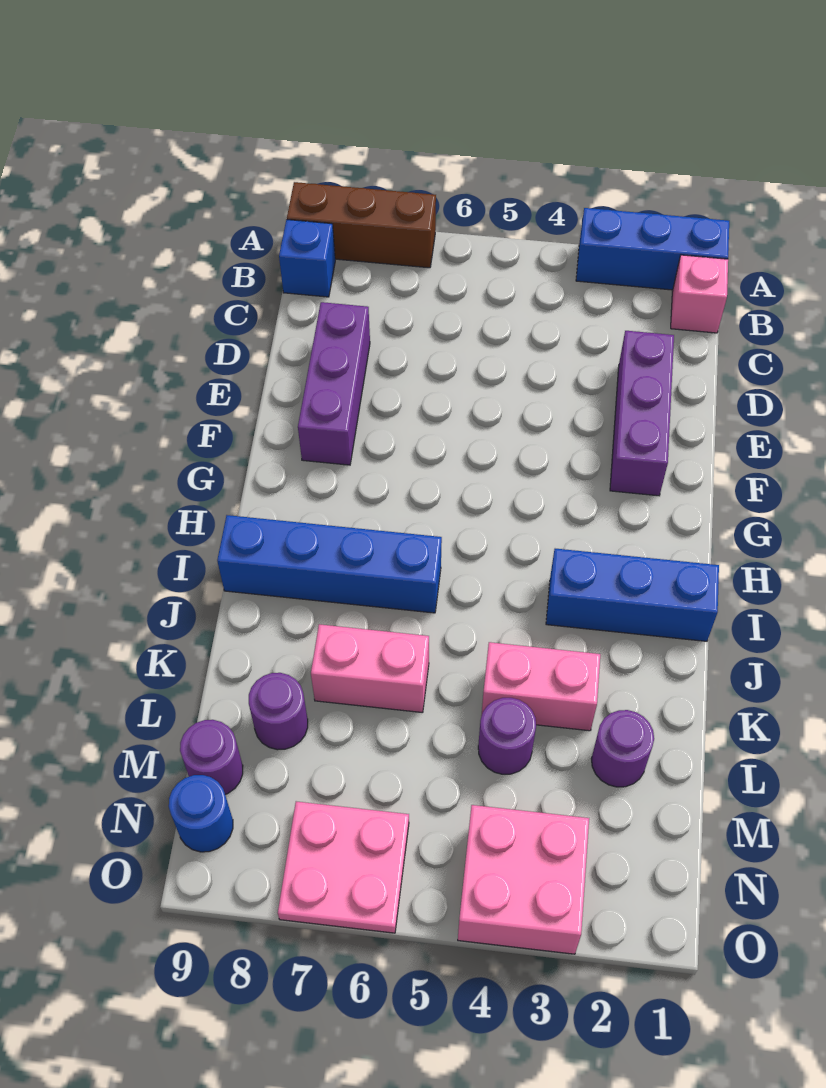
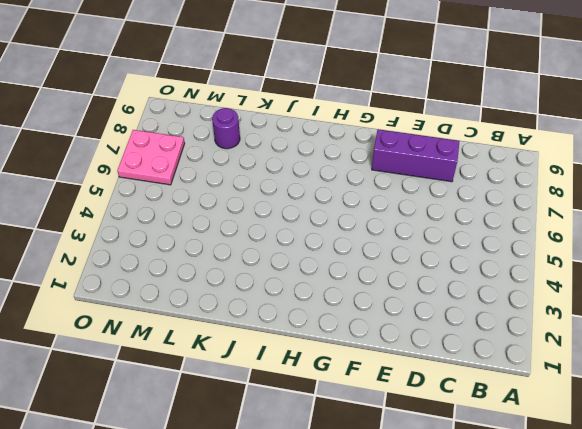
none -> blue brick A1:A3 level 1
none -> brown brick A7:A9 level 1
none -> pink brick B1 level 1

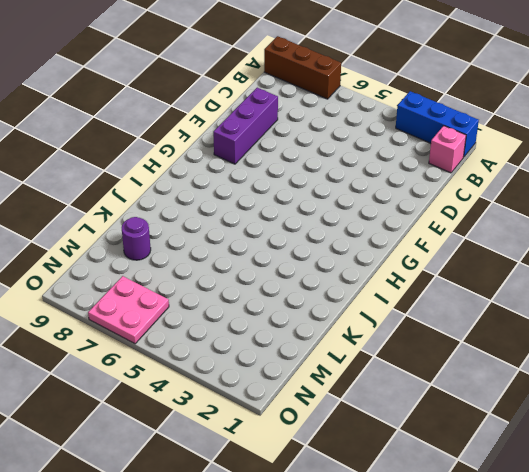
none -> blue brick B9 level 1
none -> purple brick D2:F2 level 1
none -> blue brick I1:I3 level 1

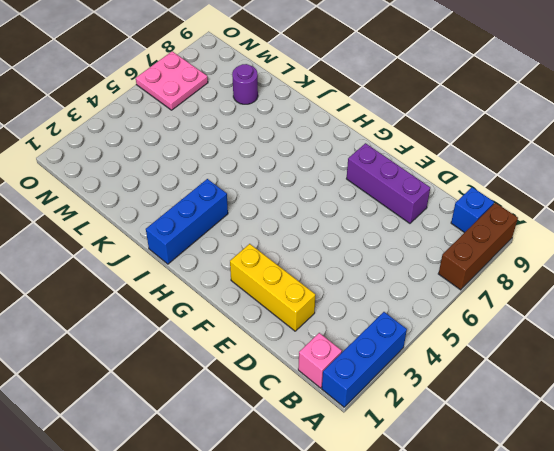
yellow brick D2:F2 level 1 -> purple brick D2:F2 level 1
none -> blue brick I6:I9 level 1
none -> pink brick K3:K4 level 1
none -> pink brick K6:K7 level 1

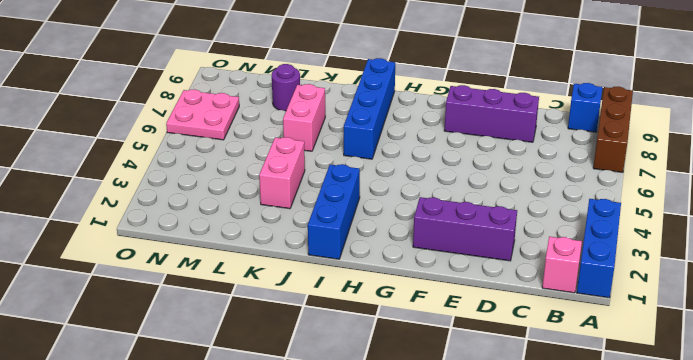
none -> purple round brick L2 level 1
none -> purple round brick L4 level 1
none -> purple round brick M9 level 1

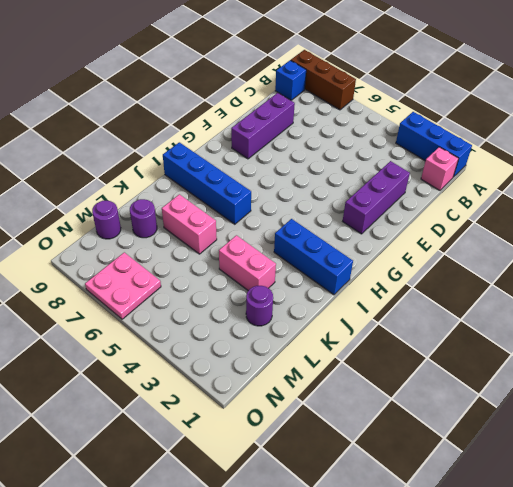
none -> purple round brick L4 level 1
none -> pink brick N3:O4 level 1
none -> blue round brick N9 level 1

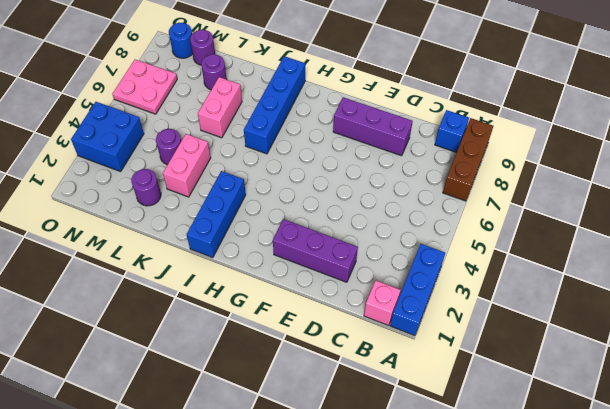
blue brick N3:O4 level 1 -> pink brick N3:O4 level 1

